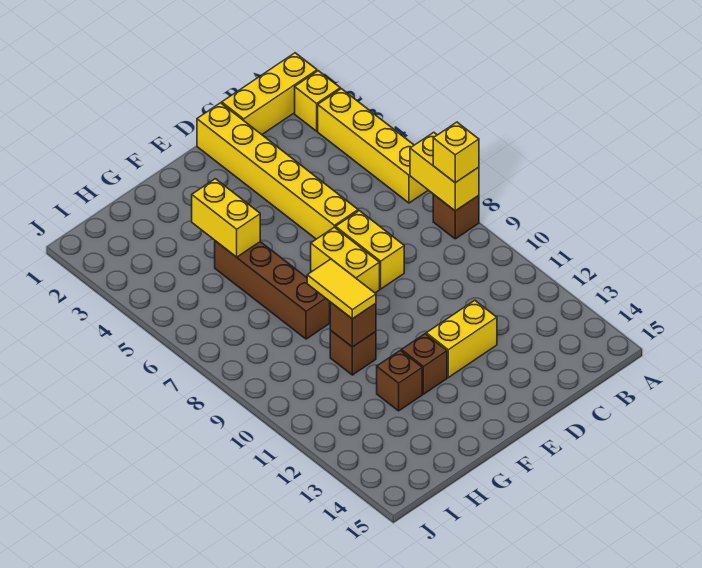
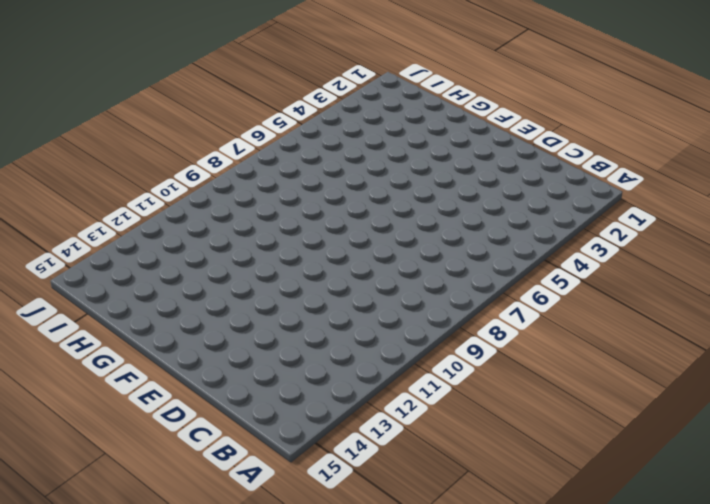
none -> yellow brick A1:C1 level 1
none -> yellow brick A2 level 1
none -> yellow brick A3:A6 level 1

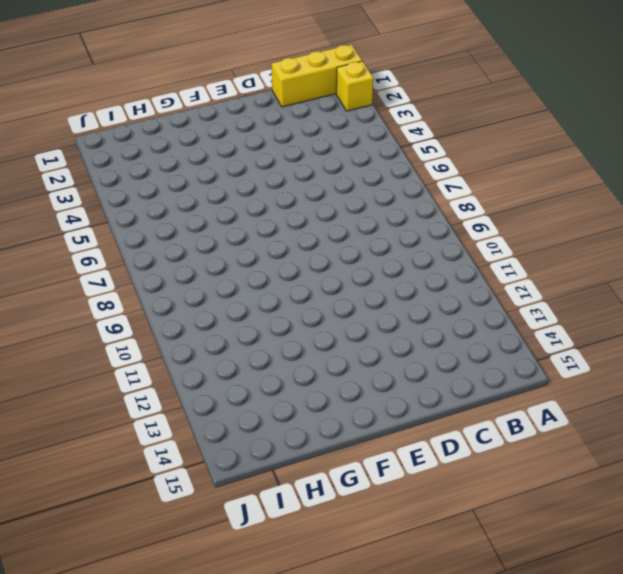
none -> yellow brick A3:A6 level 1
none -> brown brick A8 level 1
none -> yellow brick D1:D6 level 1

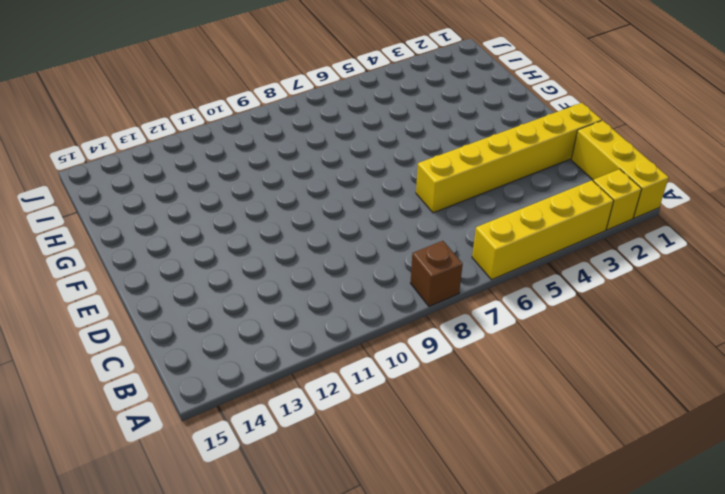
none -> yellow brick D7:D8 level 1
none -> yellow brick D12:E12 level 1
none -> yellow brick E7:E8 level 1

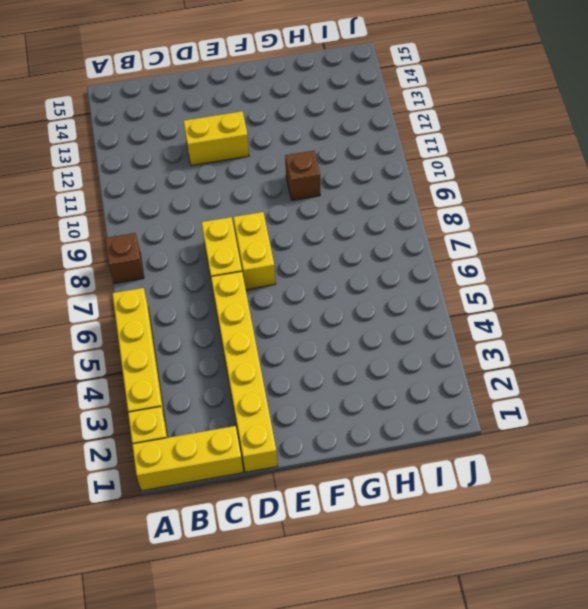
none -> brown brick F12 level 1
none -> brown brick G5:G8 level 1
none -> brown brick G12 level 1

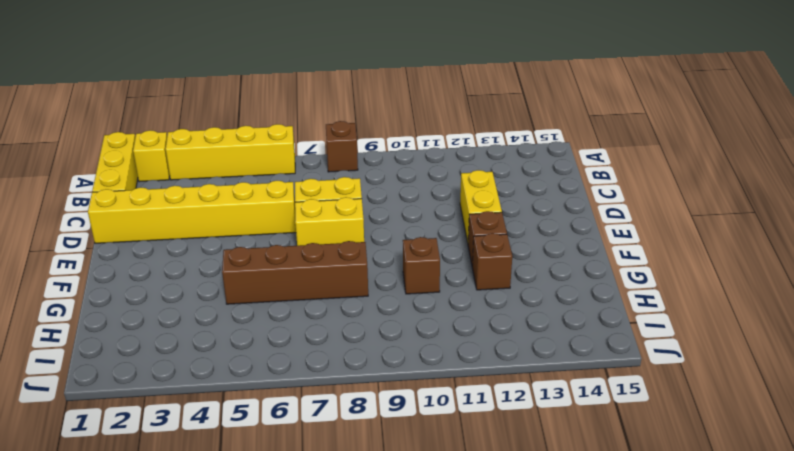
none -> yellow brick A7:A8 level 2
none -> yellow brick G4:G5 level 2
none -> brown brick G10 level 2

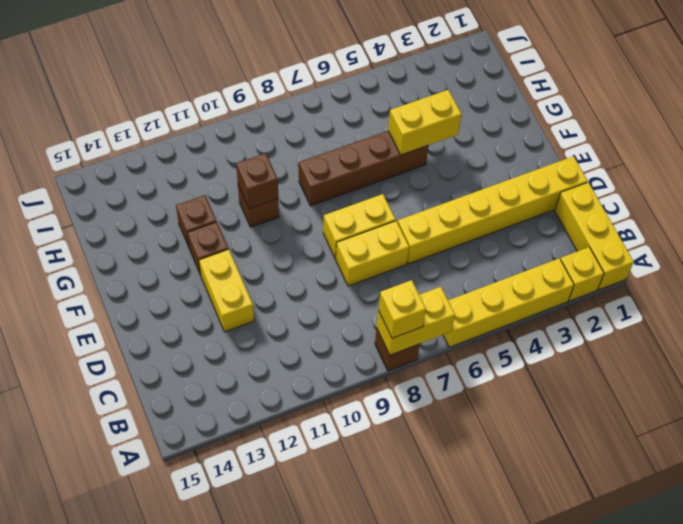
none -> yellow tile G9:G10 level 3

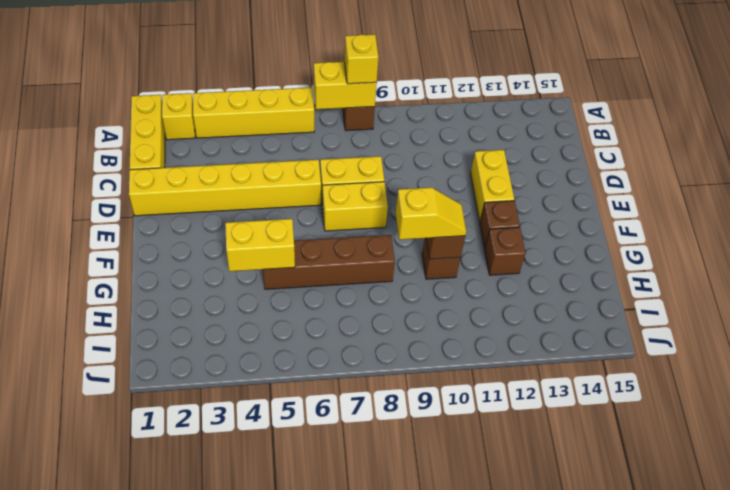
yellow slope G9:G10 level 3 top 9 -> yellow tile G9:G10 level 3

